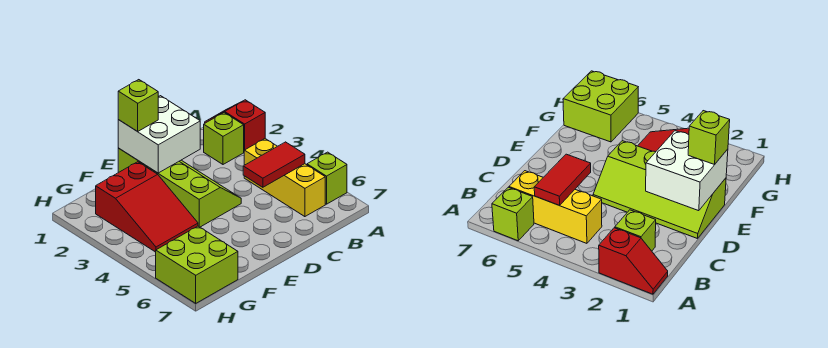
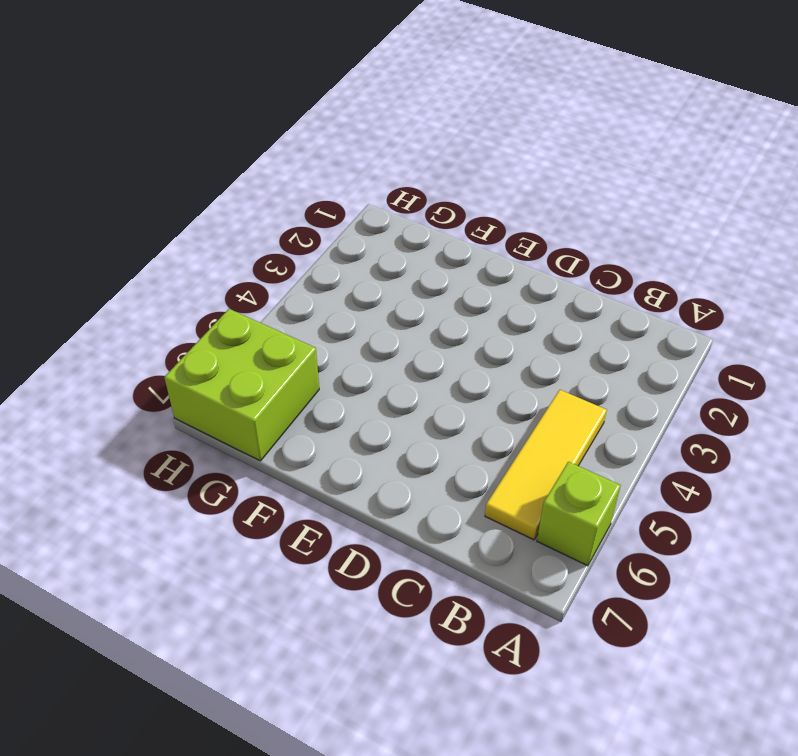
yellow tile B4:B6 level 1 -> yellow brick B4:B6 level 1
none -> red slope A1:A2 level 1 top 2
none -> lime brick B2 level 1

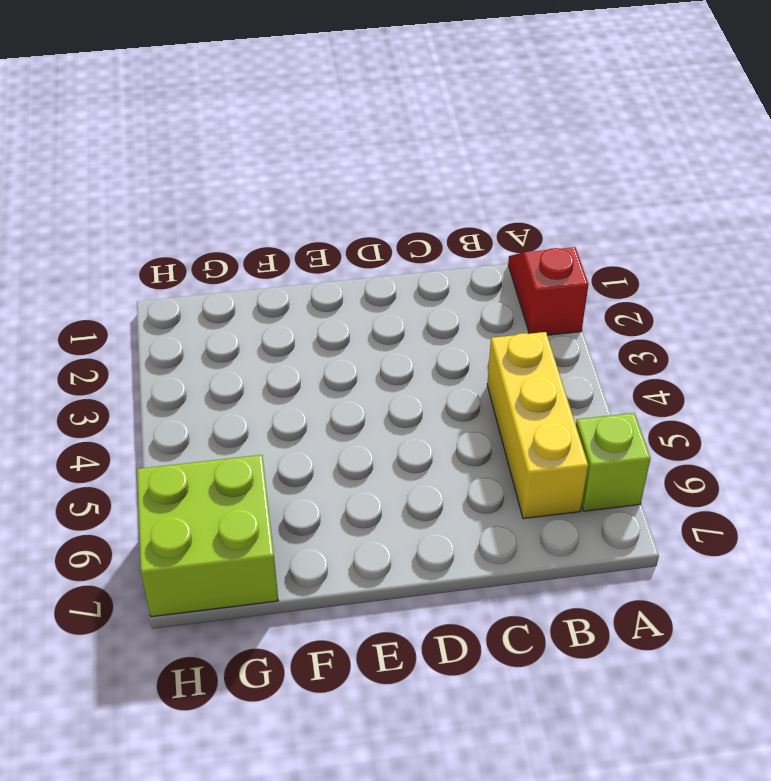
none -> lime brick B2 level 1
none -> lime slope D1:E4 level 1 top E

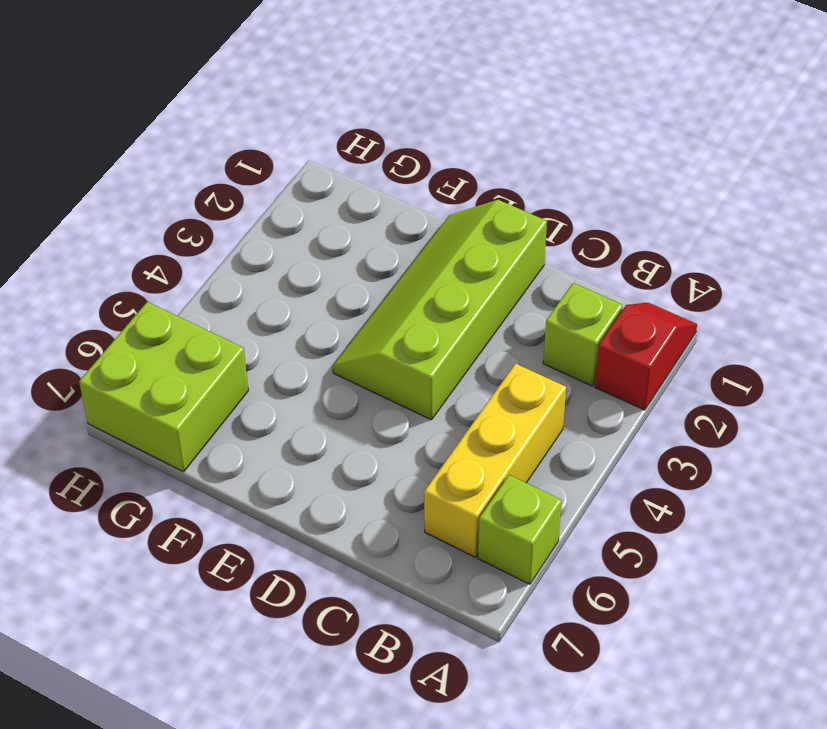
lime slope D1:E4 level 1 top D -> lime slope D1:E4 level 1 top E
none -> red slope F2:G4 level 1 top 2
none -> red tile B5:C5 level 2

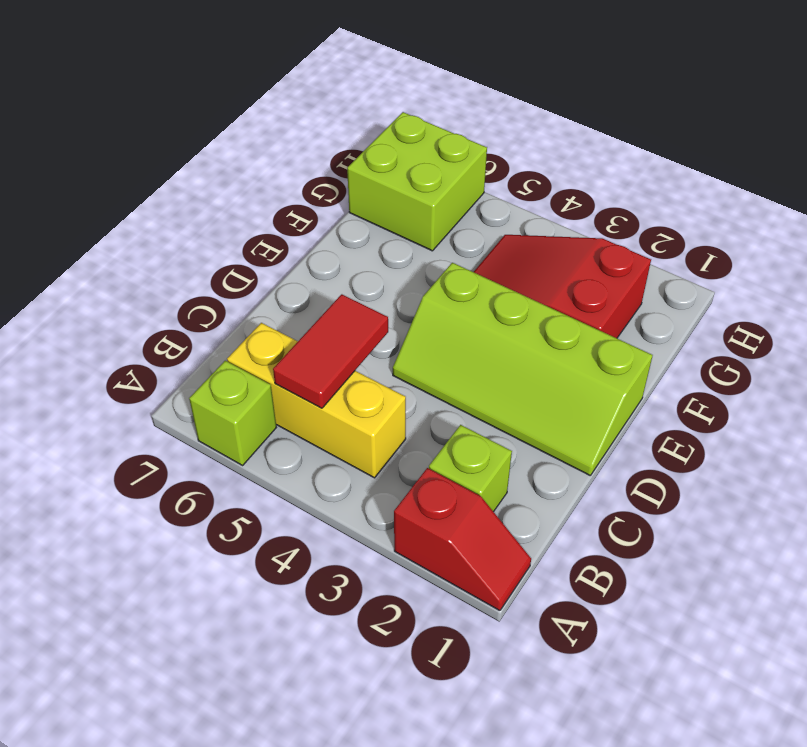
none -> white brick D1:E2 level 2
none -> lime brick E1 level 3

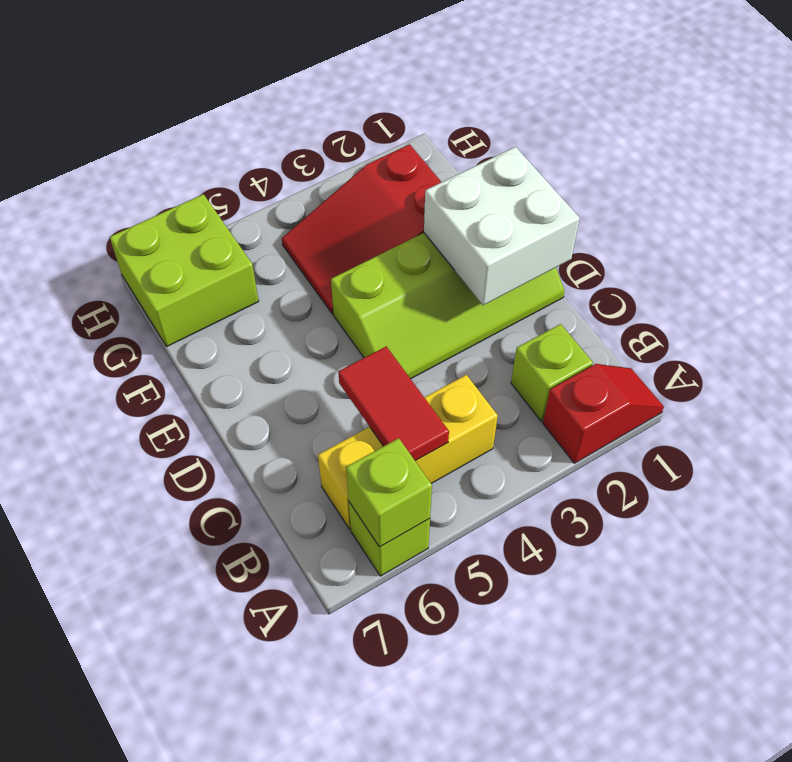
lime brick A6 level 2 -> lime brick E1 level 3

